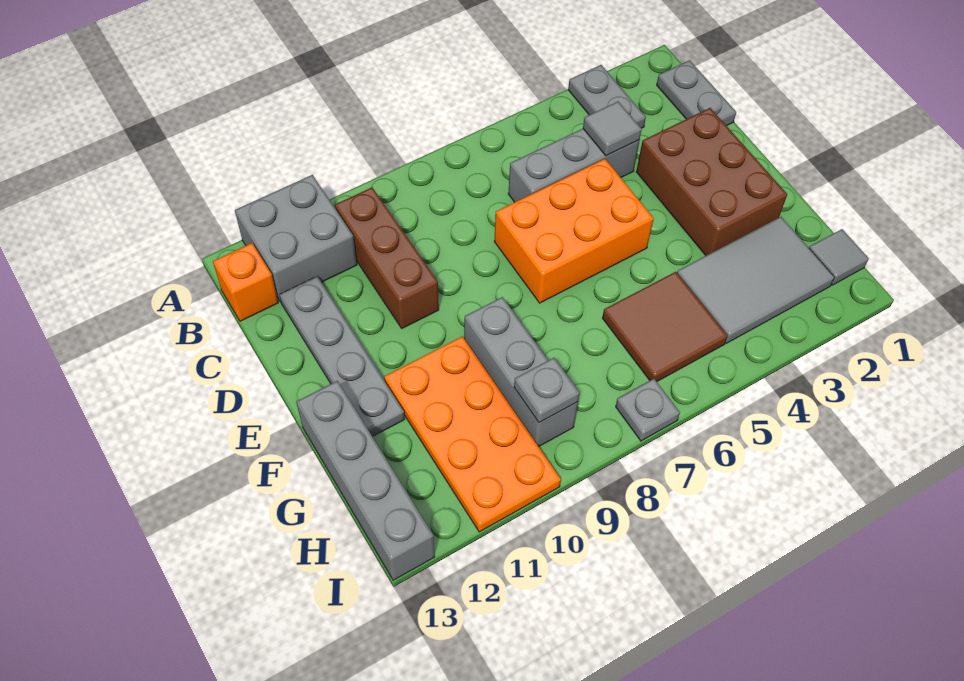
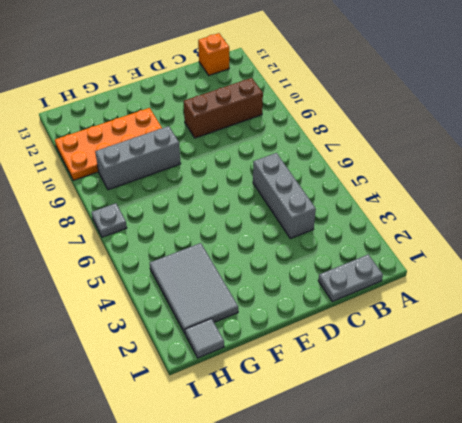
none -> grey plate A3:B3 level 1
none -> grey brick A11:B12 level 1
none -> grey plate C12:F12 level 1

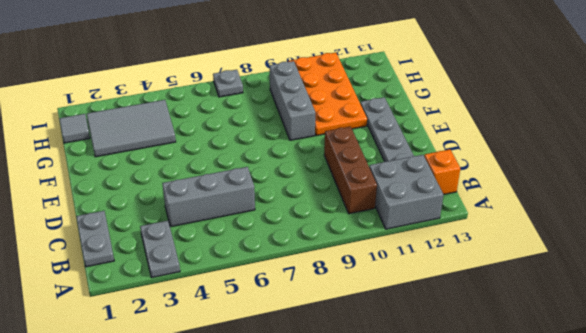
none -> brown brick D2:F3 level 1
none -> orange brick D5:E7 level 1
none -> grey brick F13:I13 level 1

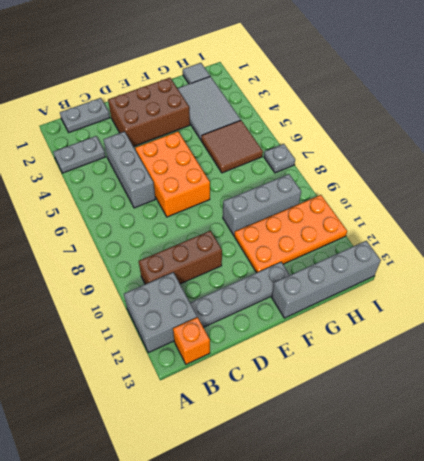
none -> grey tile C4 level 2
none -> grey plate H9 level 2

